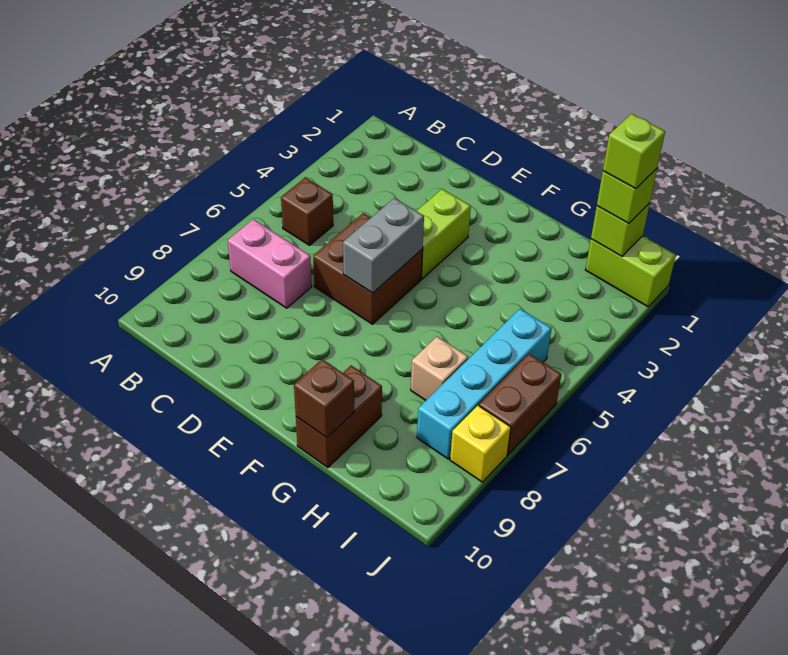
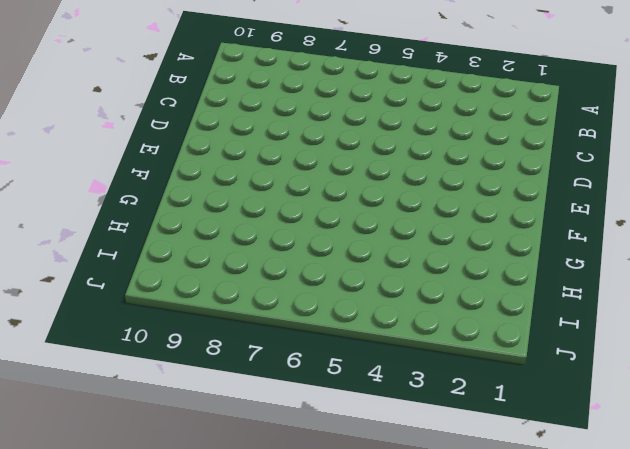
none -> brown brick B5 level 1
none -> pink brick B7:C7 level 1
none -> brown brick D5:E6 level 1

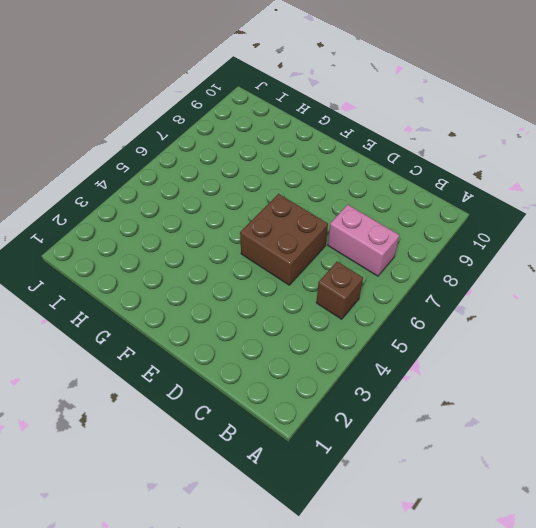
none -> lime brick E3:E4 level 1
none -> brown brick G9:G10 level 1
none -> tan brick H7 level 1

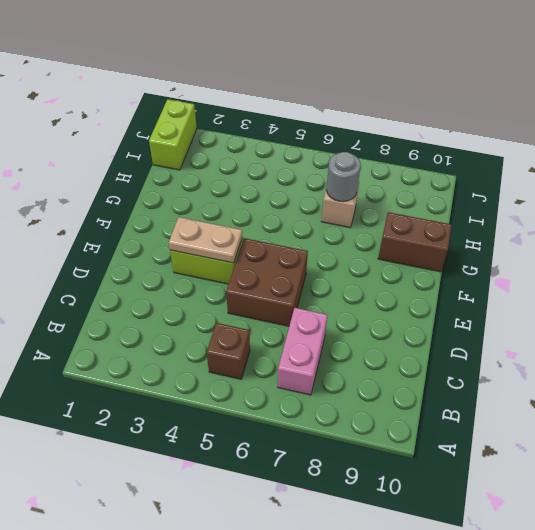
tan plate E3:E4 level 2 -> none
grey round brick H7 level 2 -> none
none -> cyan brick I5:I8 level 1
none -> brown brick J6:J7 level 1
none -> yellow brick J8 level 1

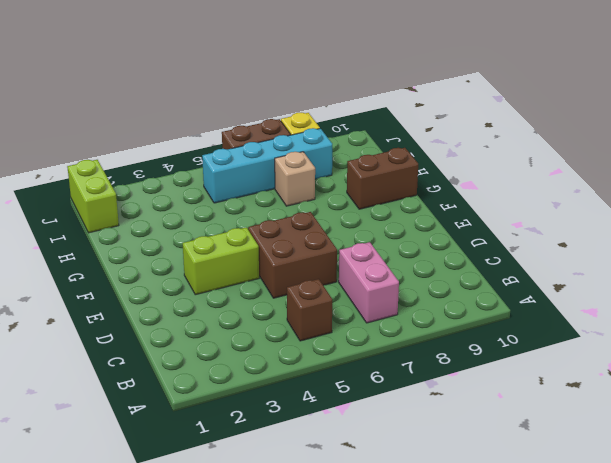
none -> grey brick E5:E6 level 2
none -> brown brick G10 level 2
none -> lime brick I1 level 2

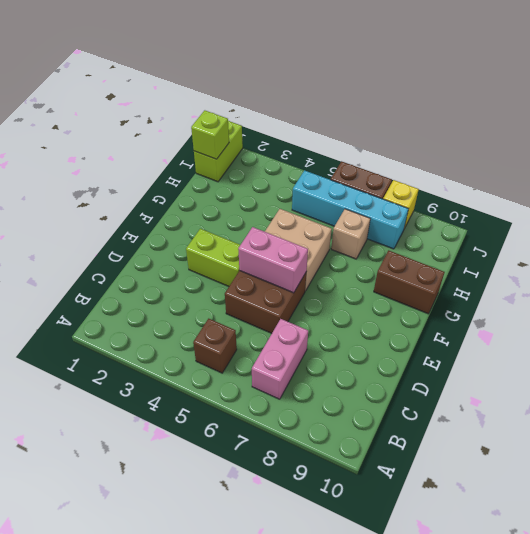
pink brick E5:E6 level 2 -> grey brick E5:E6 level 2
tan brick F5:G6 level 1 -> none
none -> brown brick G10 level 2
none -> lime brick I1 level 3
none -> lime brick I1 level 4

